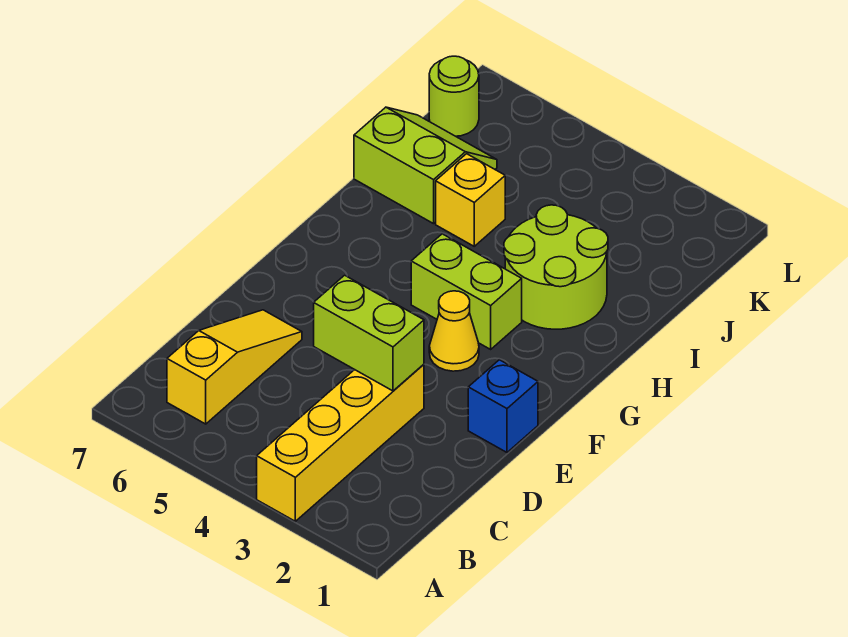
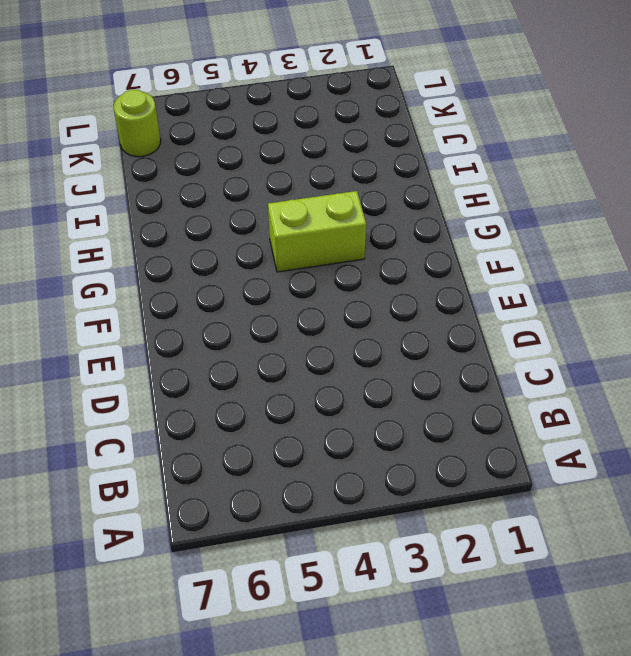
none -> yellow brick A3:D3 level 1
none -> yellow slope B6:D6 level 1 top B

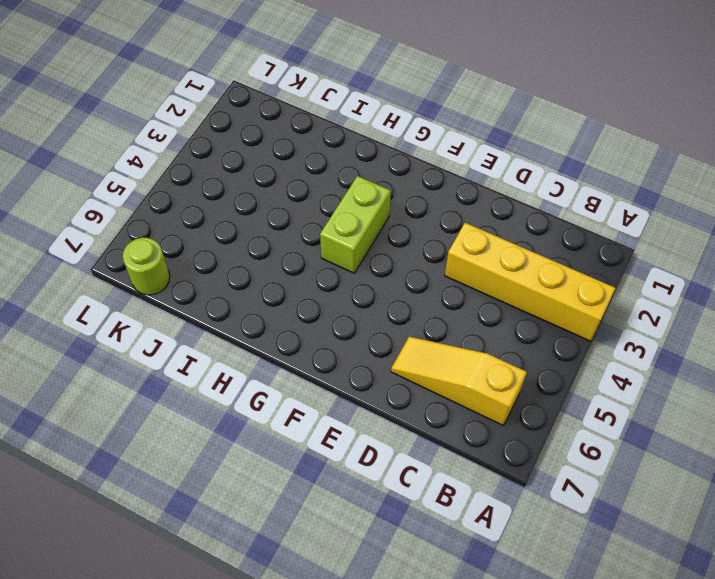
none -> blue brick E1 level 1
none -> yellow cone F3 level 1

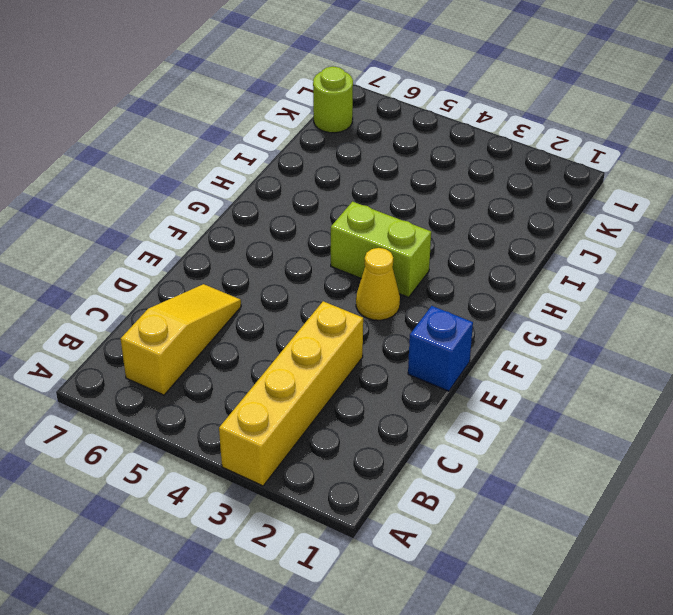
none -> lime round brick H2:I3 level 1
none -> yellow brick I5 level 1

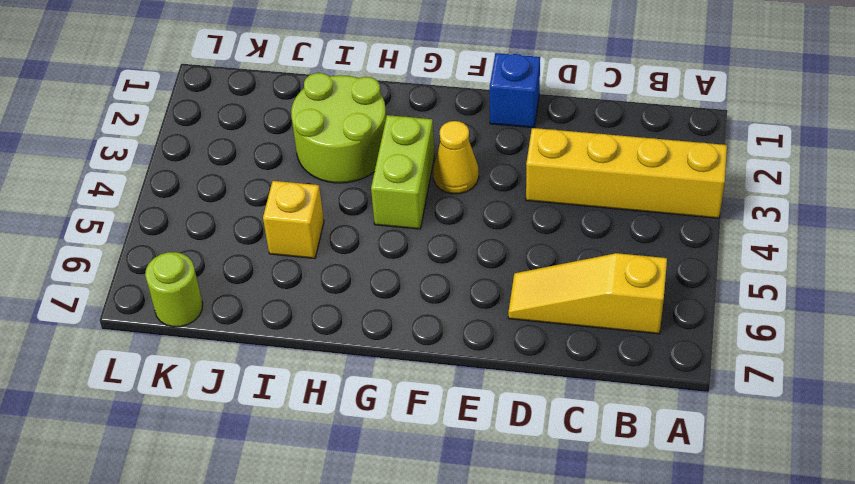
none -> lime slope I6:J7 level 1 top I
none -> lime brick D3:D4 level 2

